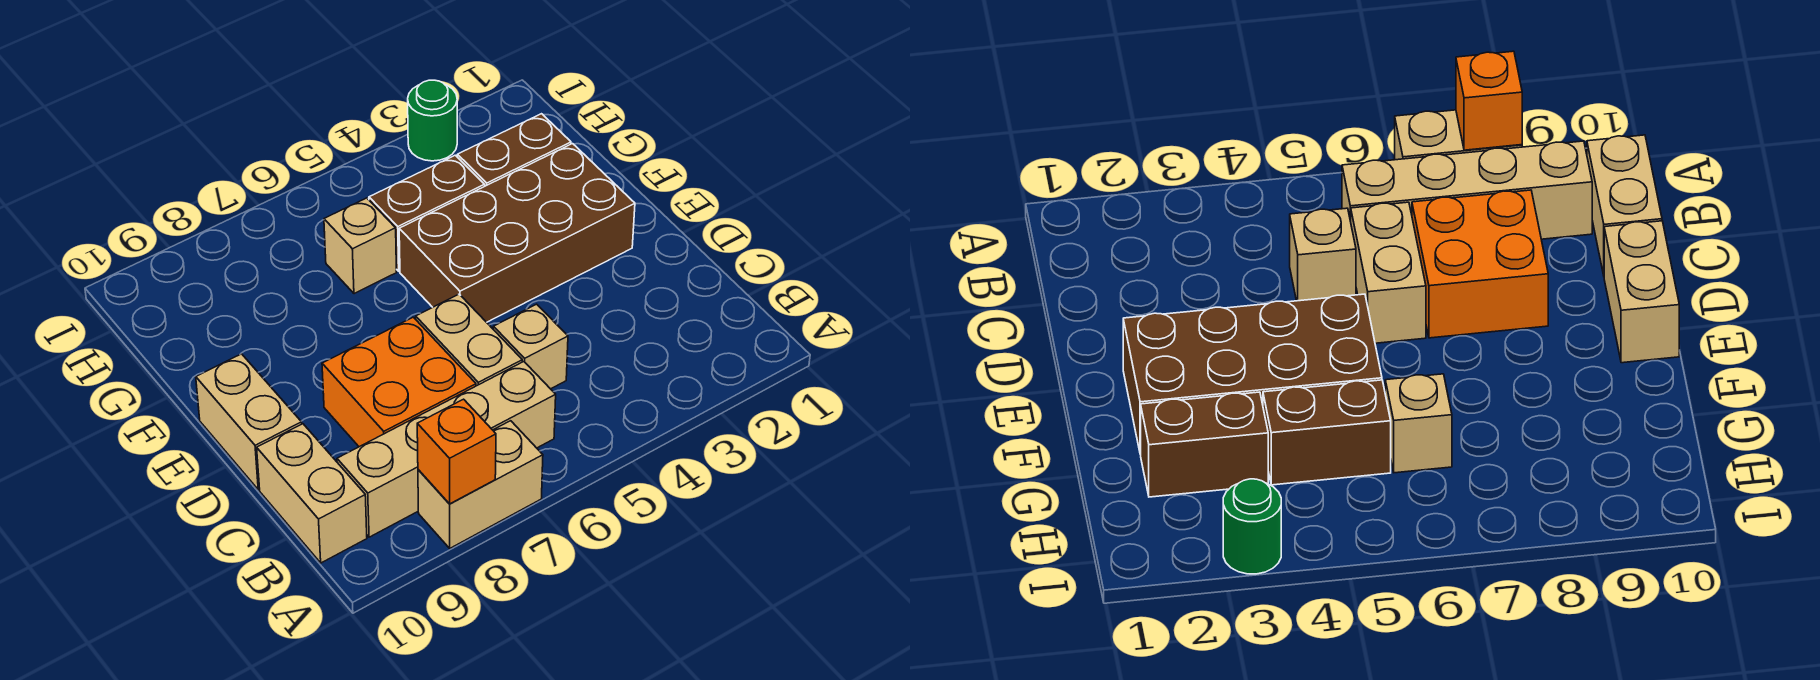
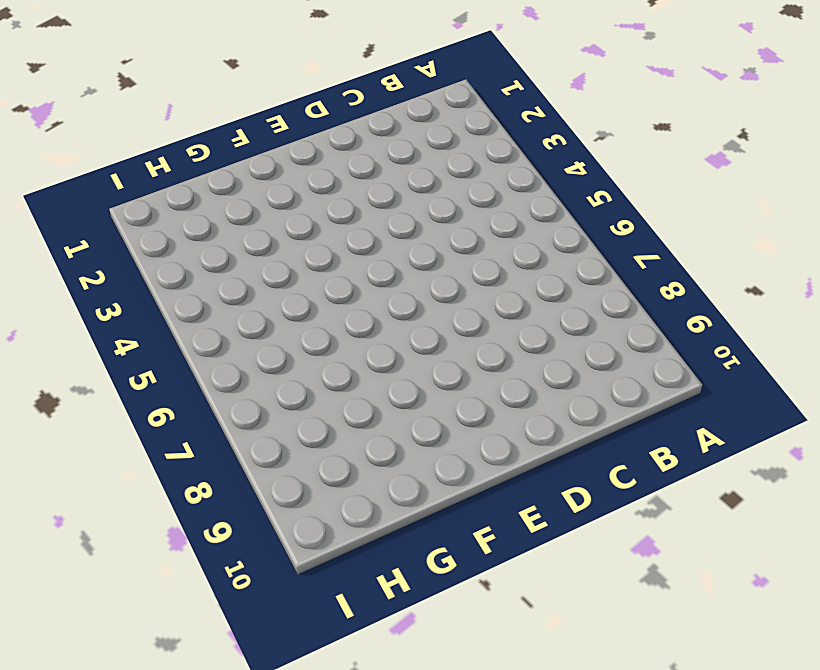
none -> tan brick A7:A8 level 1
none -> tan brick B6:B9 level 1
none -> tan brick B10:C10 level 1

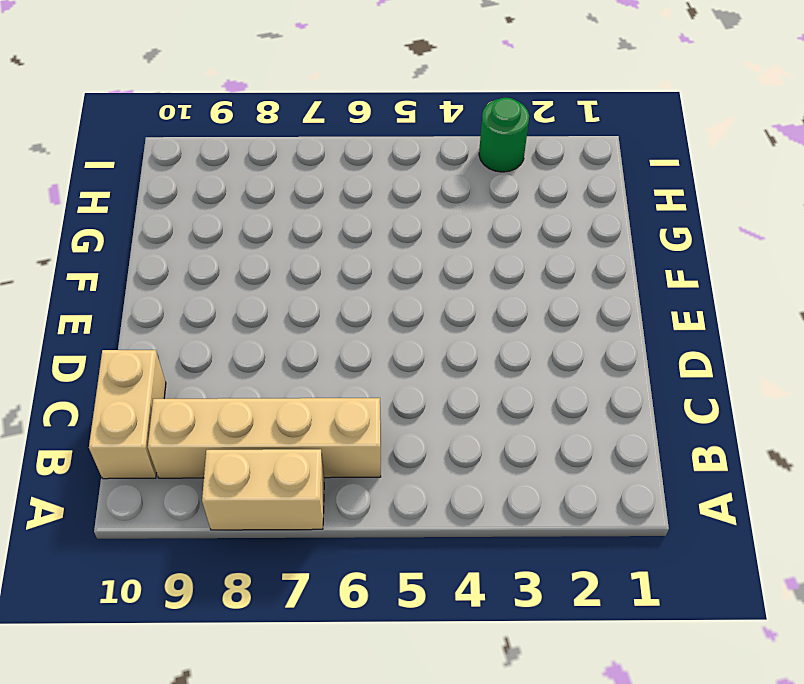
none -> tan brick C5 level 1
none -> tan brick C6:D6 level 1
none -> orange brick C7:D8 level 1

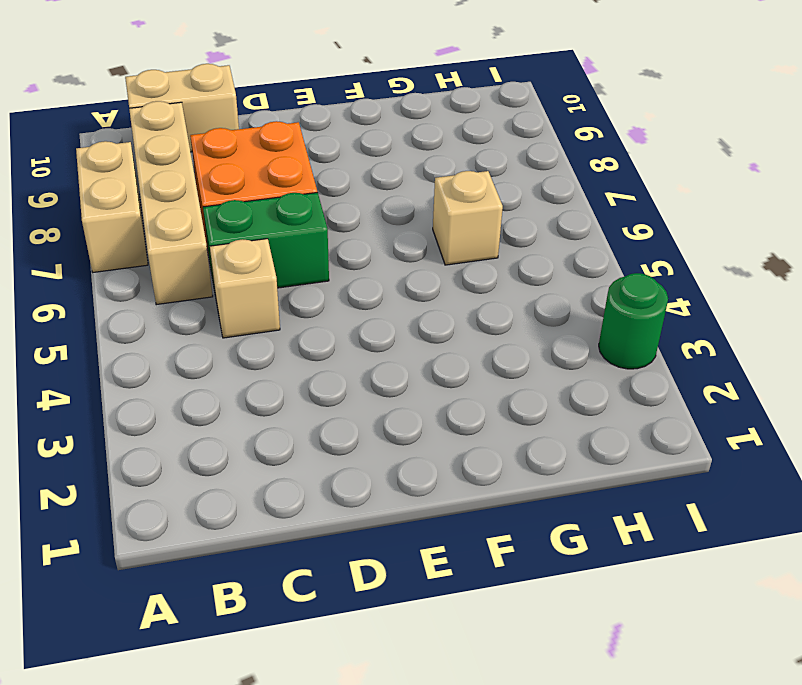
green brick C6:D6 level 1 -> tan brick C6:D6 level 1
none -> tan brick D10:E10 level 1
none -> brown brick E2:F5 level 1
none -> brown brick G2:G3 level 1

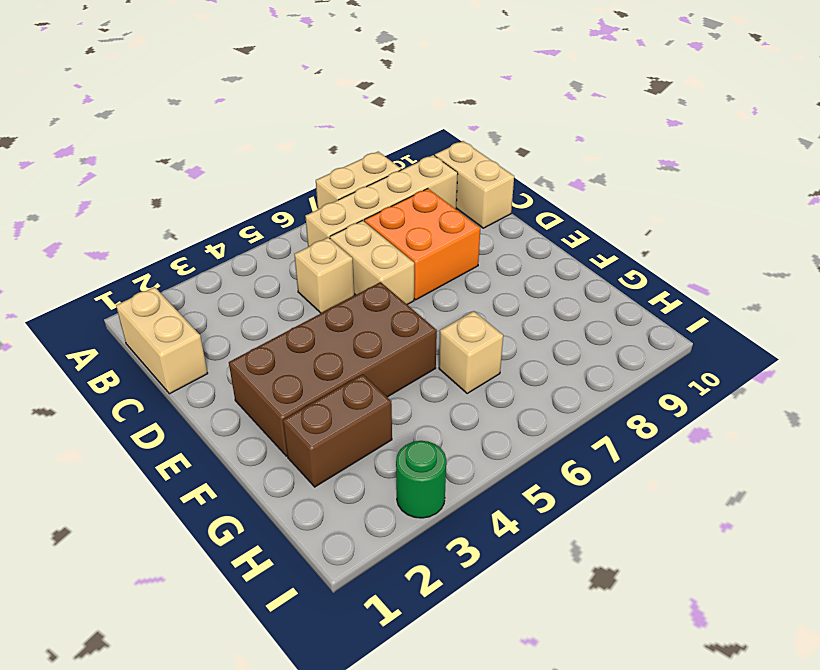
tan brick B1:C1 level 1 -> tan brick D10:E10 level 1
none -> brown brick G4:G5 level 1
none -> orange brick A8 level 2

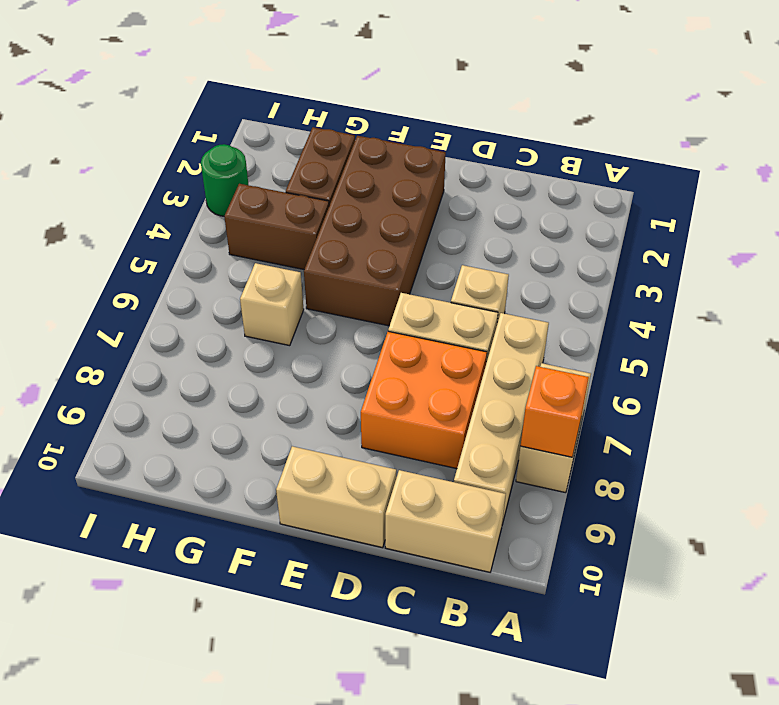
brown brick G4:H4 level 1 -> brown brick G4:G5 level 1

